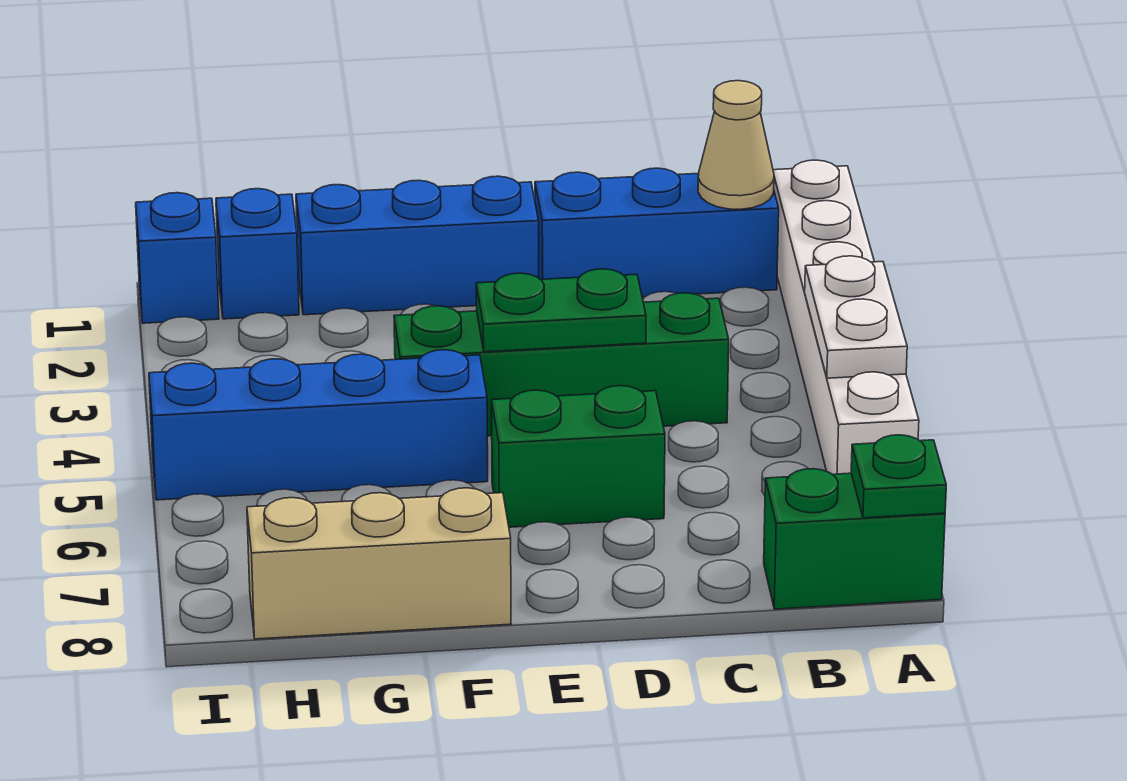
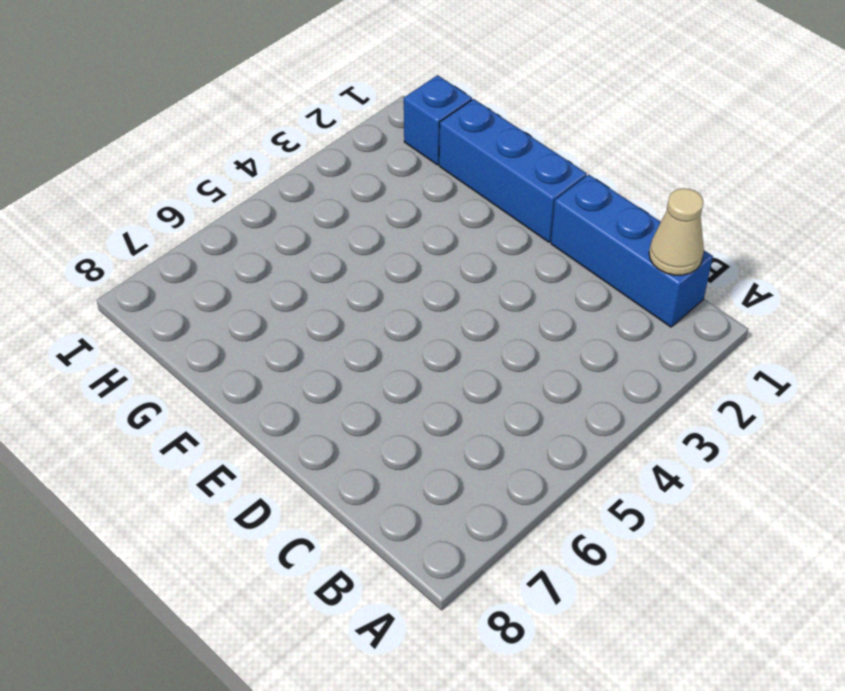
none -> white brick A1:A6 level 1
none -> green brick A8:B8 level 1
none -> green brick C4:F4 level 1

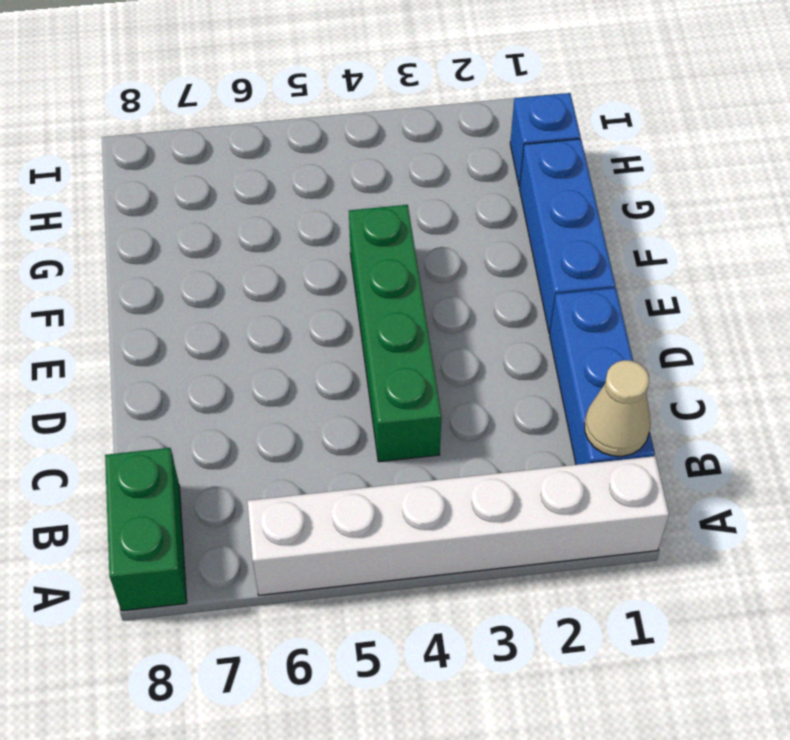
none -> green brick D6:E6 level 1
none -> blue brick F5:I5 level 1
none -> tan brick F8:H8 level 1

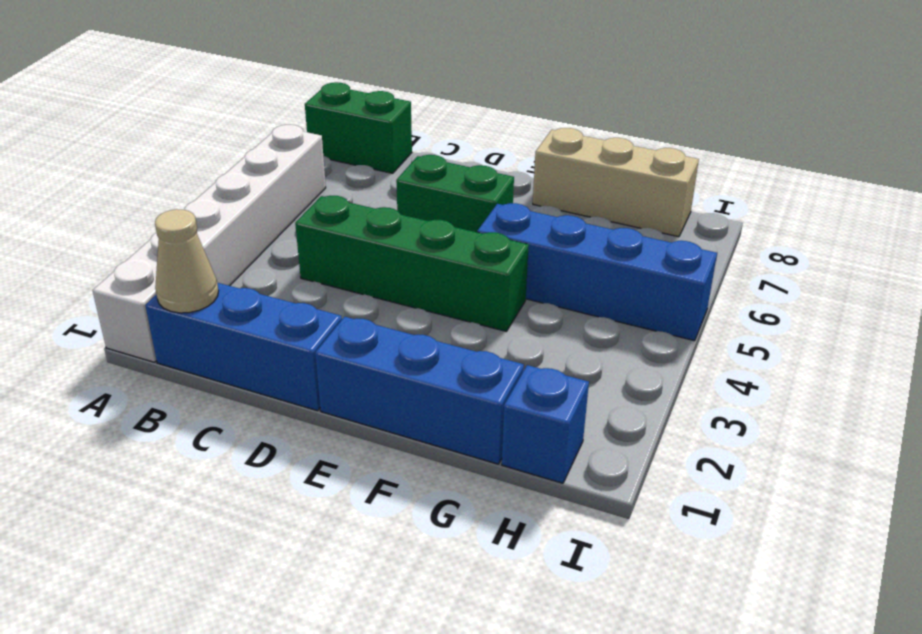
none -> blue brick I1 level 1
none -> white plate A4:A5 level 2
none -> green plate A8 level 2

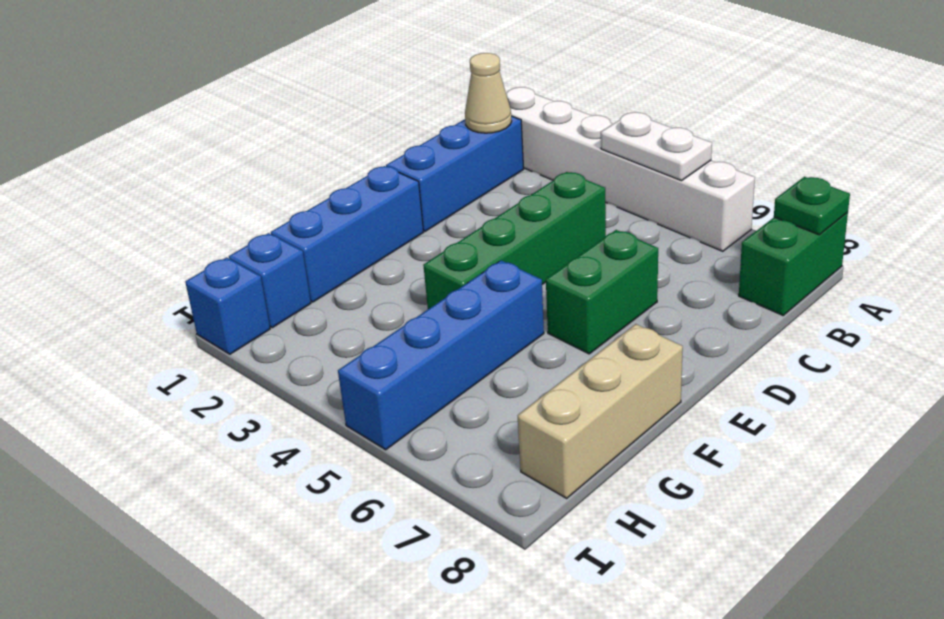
none -> green plate D4:E4 level 2

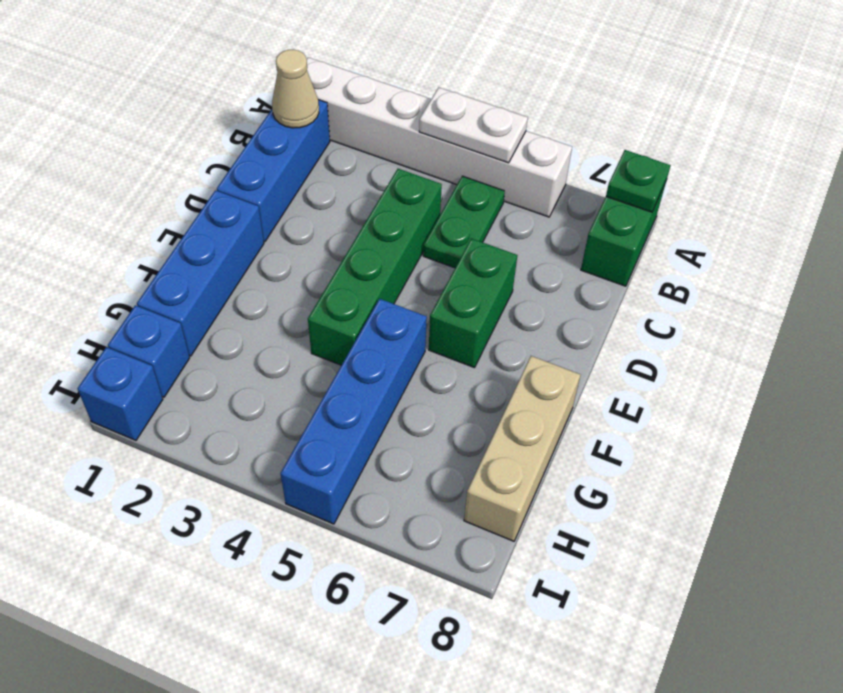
green plate B5:C5 level 1 -> green plate D4:E4 level 2

